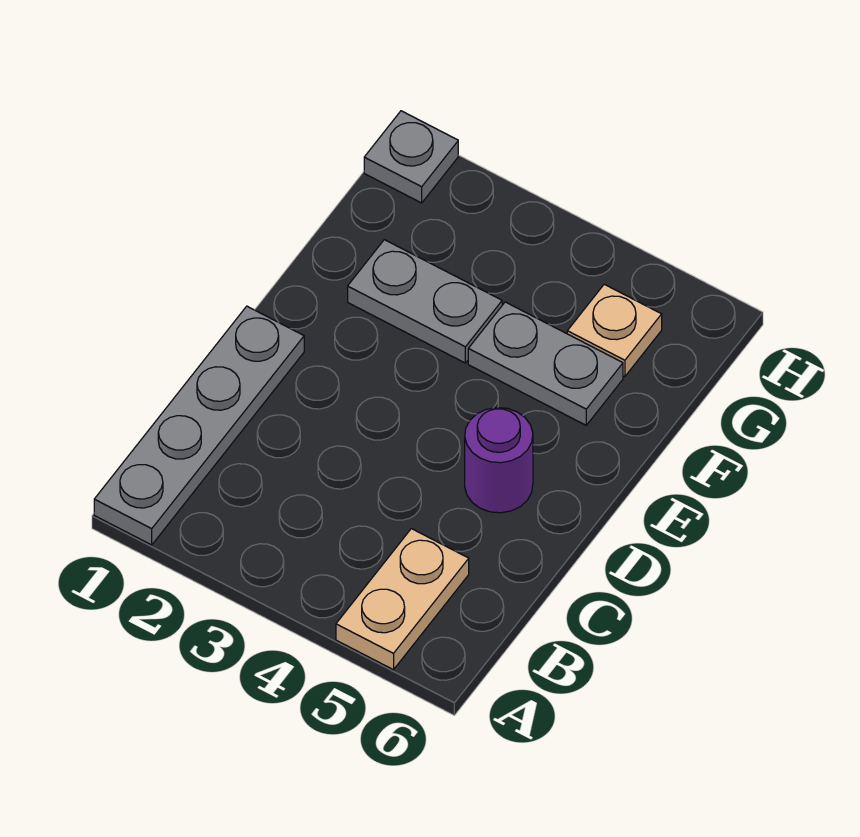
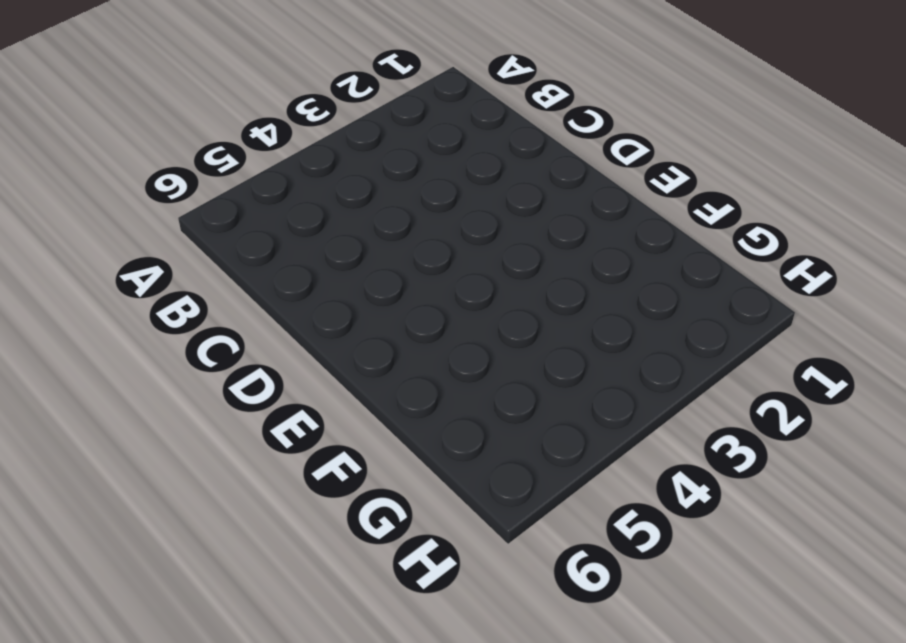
none -> grey plate A1:D1 level 1
none -> tan plate A5:B5 level 1

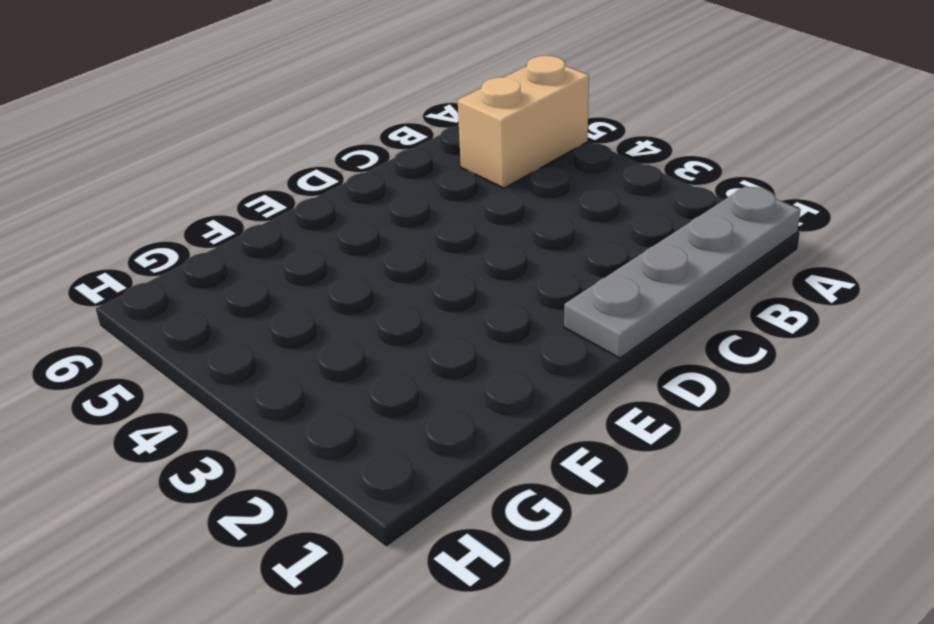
tan brick A5:B5 level 1 -> tan plate A5:B5 level 1
none -> purple round brick D5 level 1
none -> grey plate F2:F3 level 1

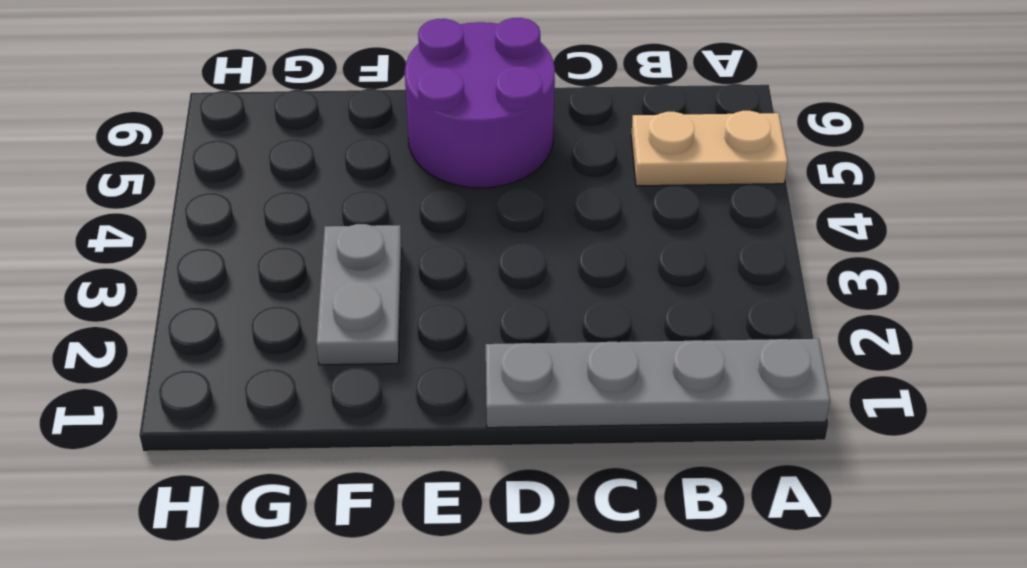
purple round brick D5:E6 level 1 -> purple round brick D5 level 1
none -> grey plate F4:F5 level 1
none -> tan plate G5 level 1

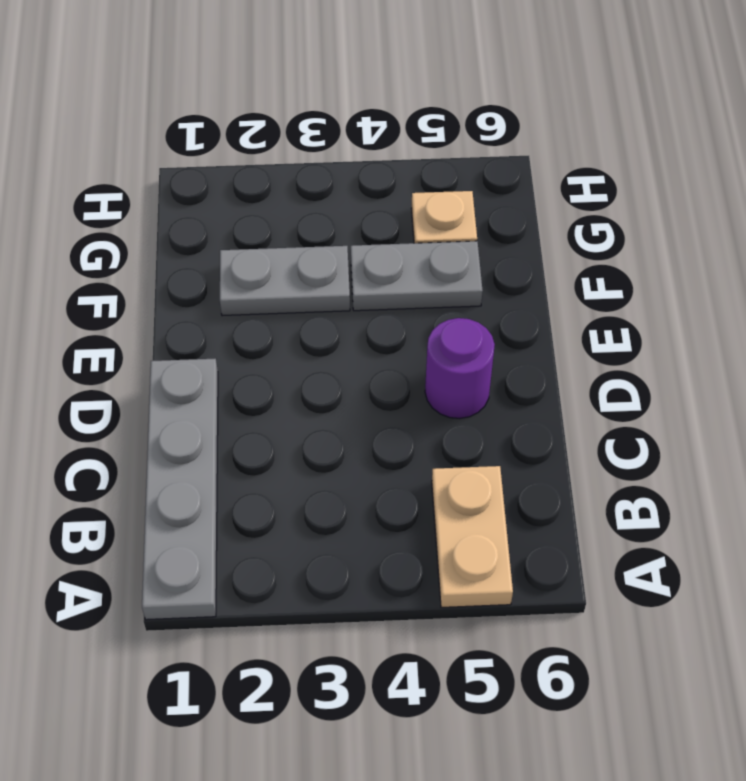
none -> grey plate H1 level 1

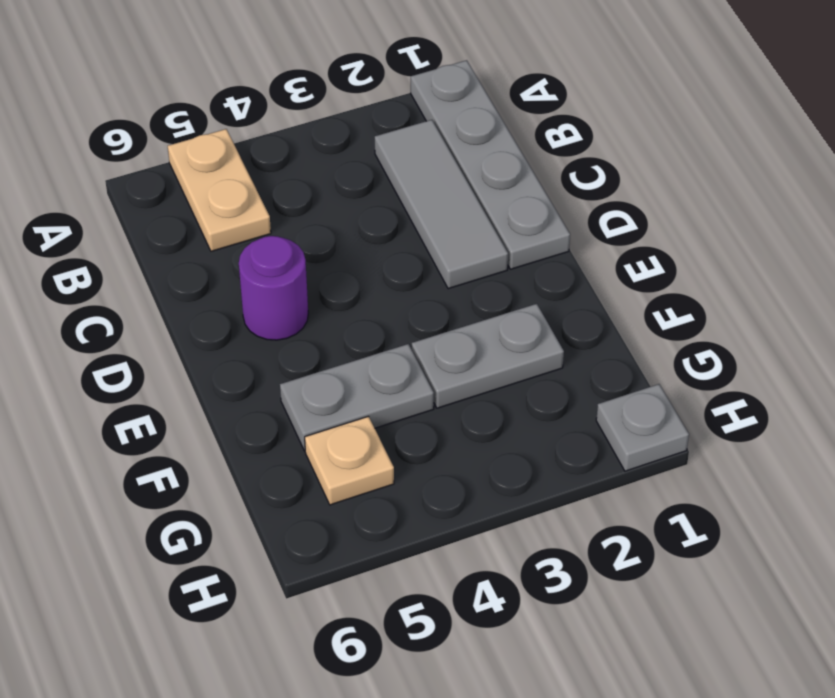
grey tile B2:D2 level 1 -> none

